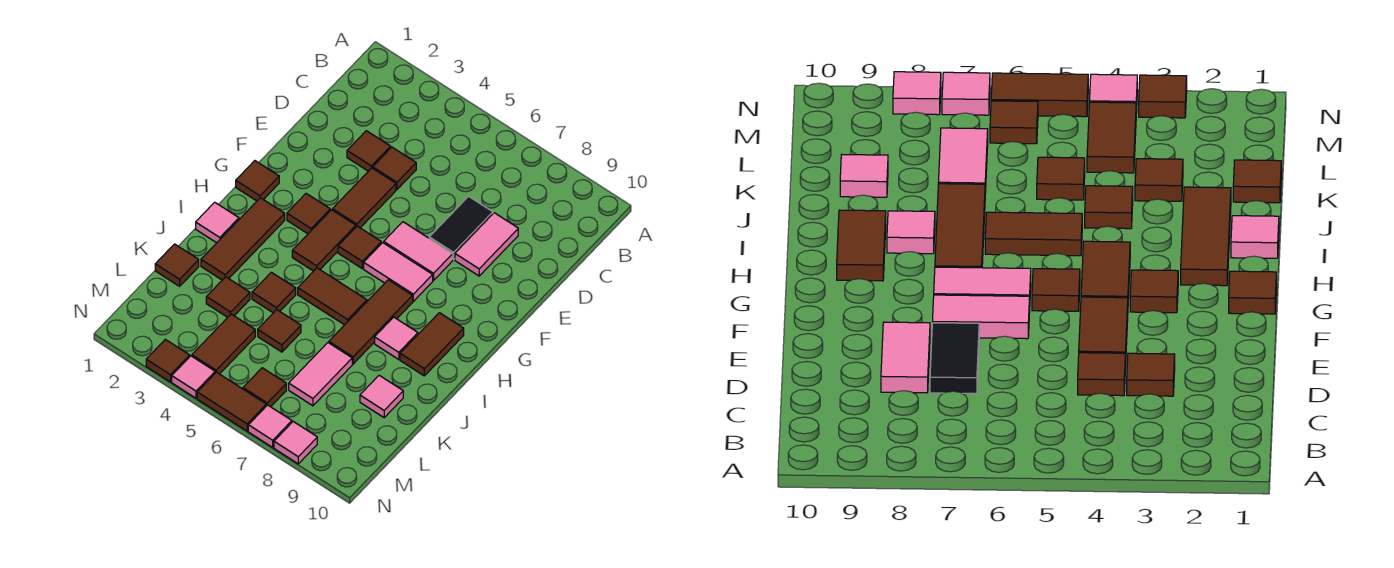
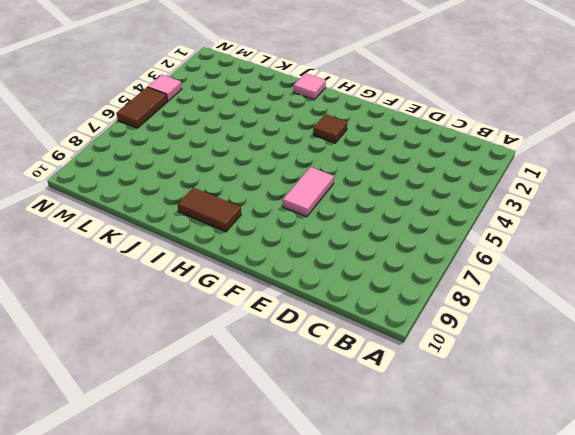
none -> brown tile D3 level 1
none -> brown tile D4 level 1
none -> black tile D7:E7 level 1
none -> pink tile D8:E8 level 1

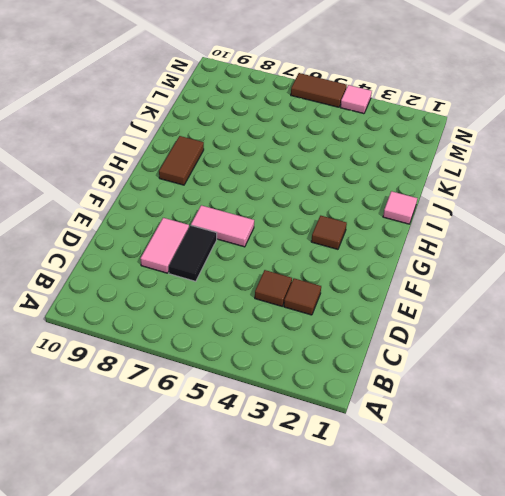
none -> brown tile E4:F4 level 1
none -> brown tile G1 level 1
none -> brown tile G4:H4 level 1
none -> brown tile G5 level 1

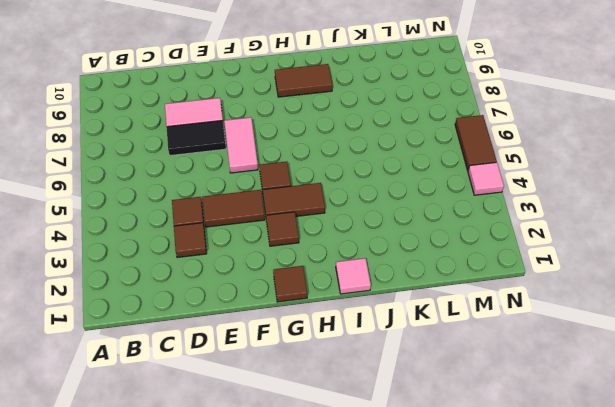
none -> pink tile G6:G7 level 1
none -> brown tile H2:J2 level 1
none -> brown tile H7:J7 level 1
none -> brown tile I5:I6 level 1

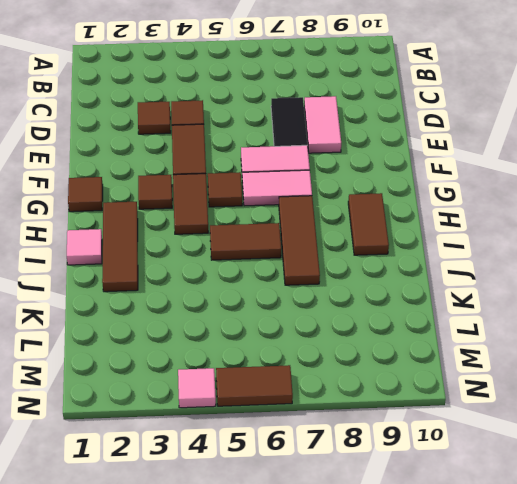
none -> pink tile I8 level 1
none -> brown tile J4 level 1
none -> brown tile K1 level 1
none -> brown tile K3 level 1

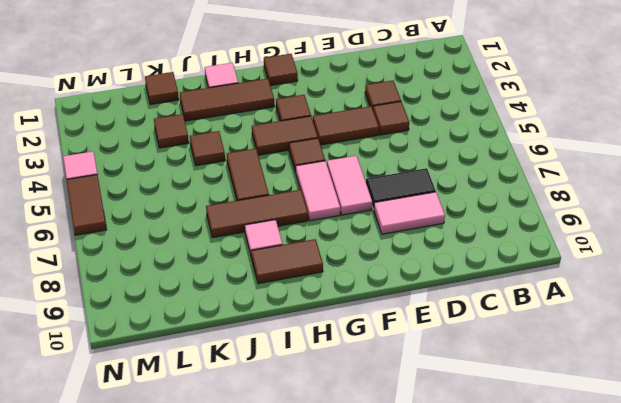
none -> brown tile K5 level 1
none -> pink tile K7:L7 level 1
none -> pink tile K9 level 1
none -> brown tile L4:M4 level 1

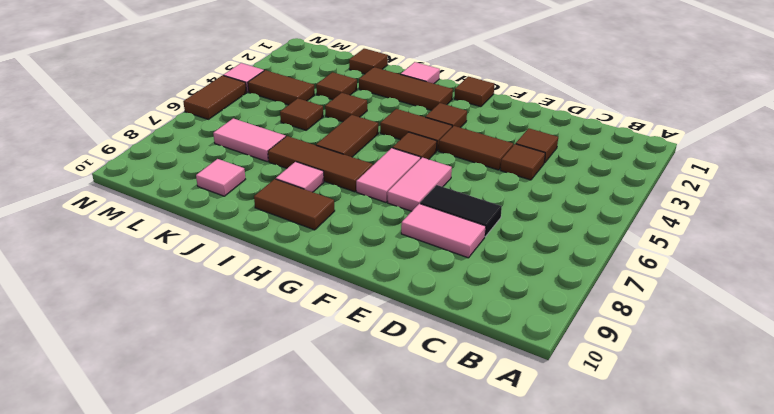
none -> brown tile M6 level 1
none -> brown tile N3 level 1
none -> pink tile N7 level 1
none -> pink tile N8 level 1

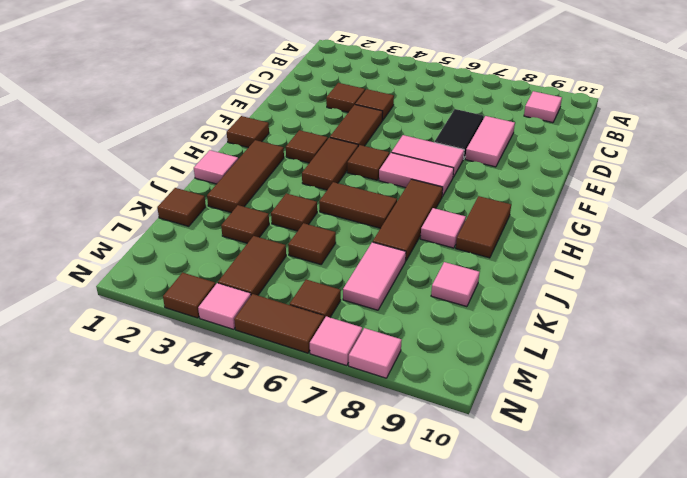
pink tile B9 level 1 -> none

